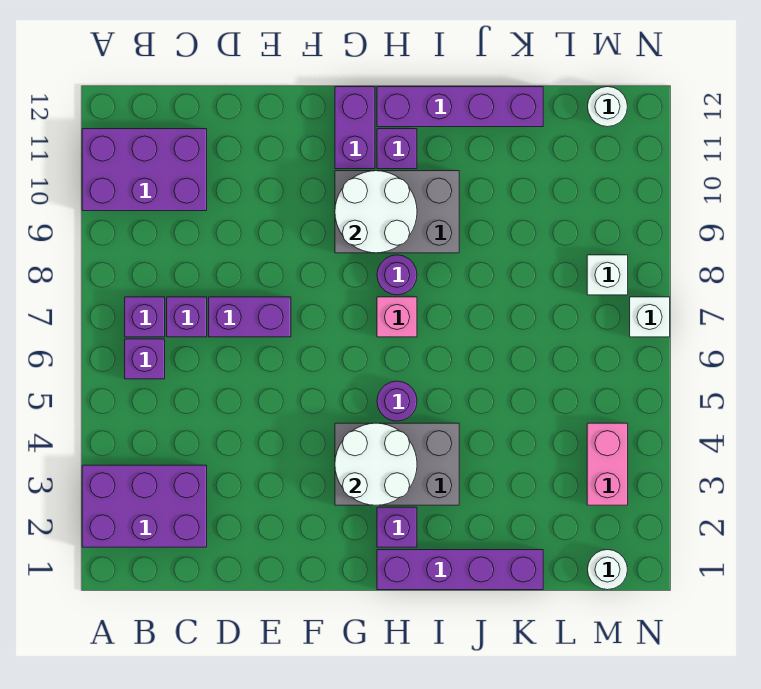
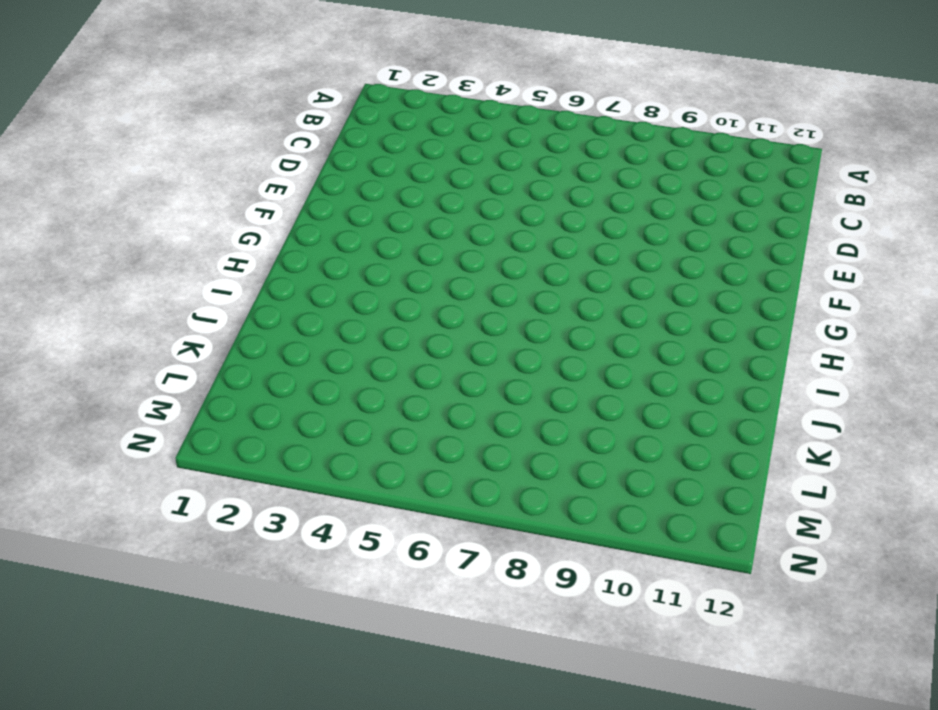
none -> purple brick A2:C3 level 1
none -> purple brick A10:C11 level 1
none -> purple brick B6 level 1

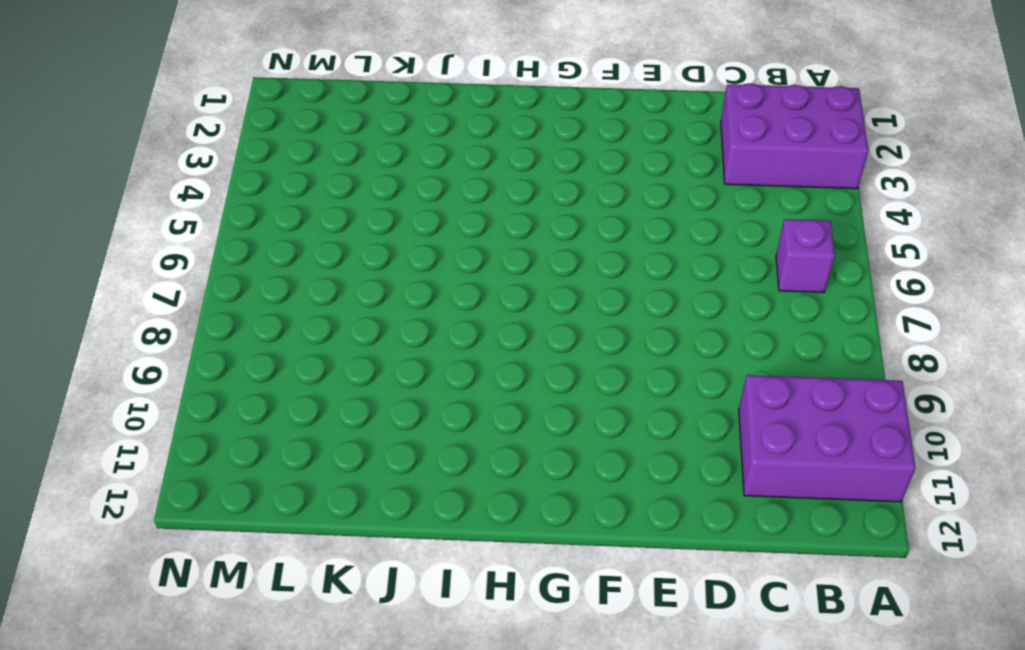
none -> purple brick B7 level 1
none -> purple brick C7 level 1
none -> purple brick D7:E7 level 1

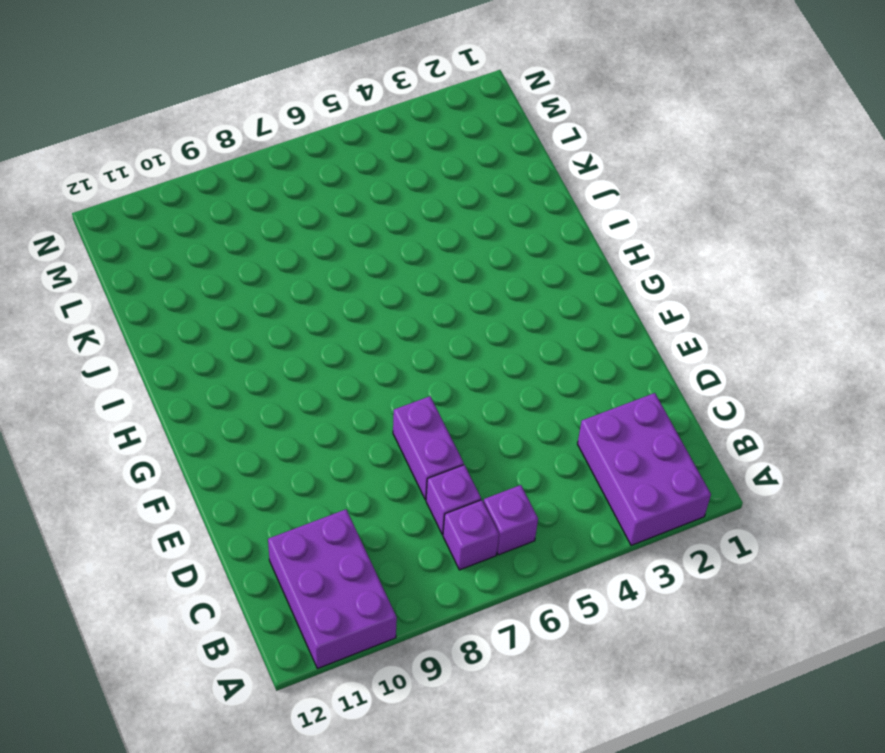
none -> grey brick G3:I4 level 1
none -> grey brick G9:I10 level 1
none -> purple brick G11:G12 level 1

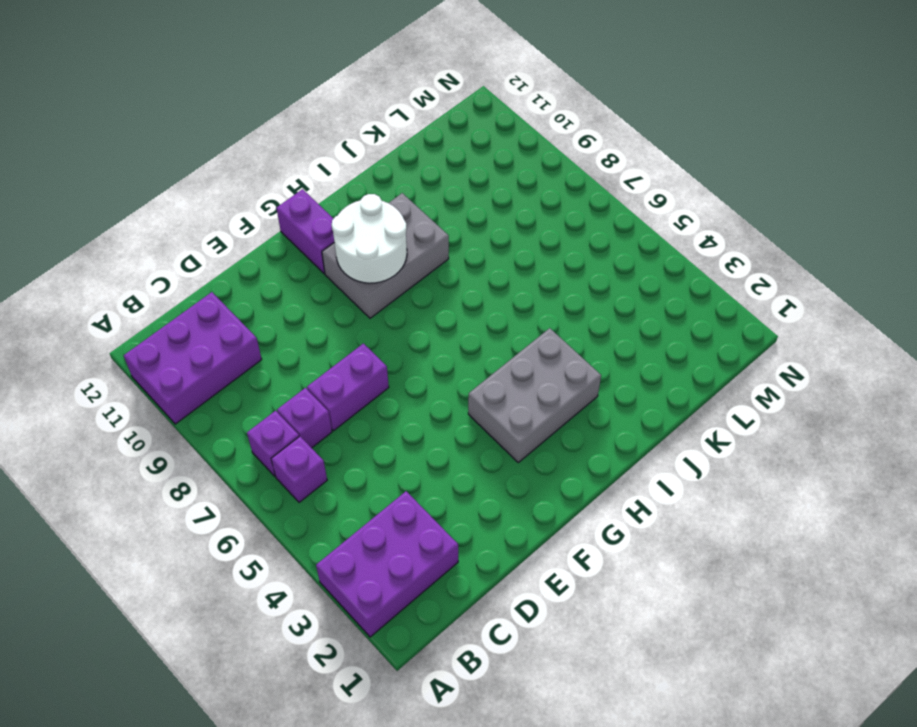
none -> purple brick H1:K1 level 1
none -> purple brick H2 level 1
none -> purple round brick H5 level 1

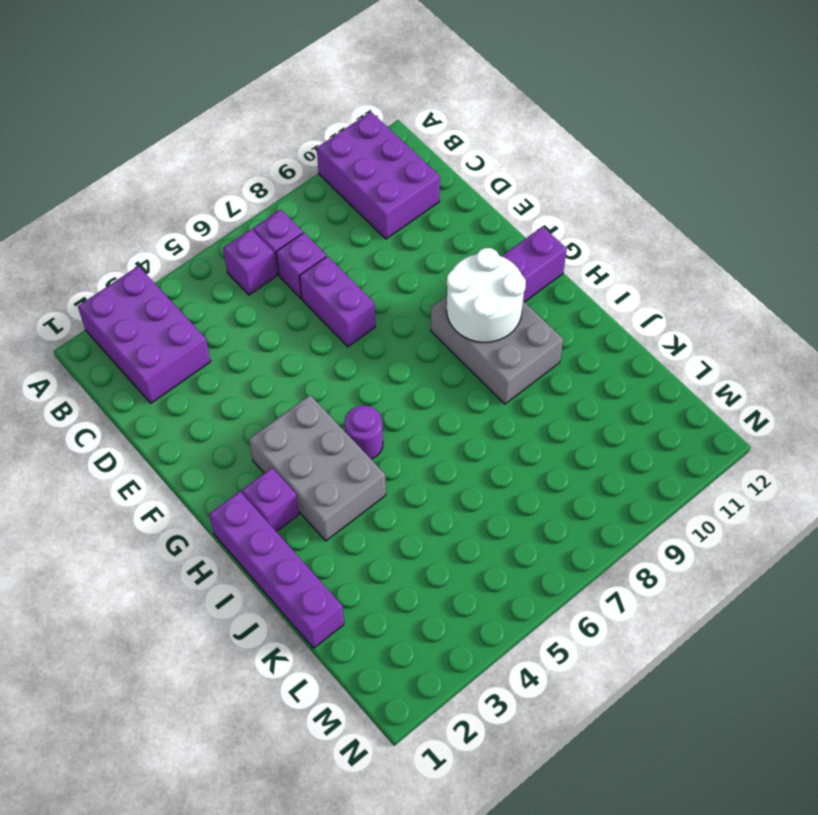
none -> pink brick H7 level 1
none -> purple round brick H8 level 1
none -> purple brick H11 level 1

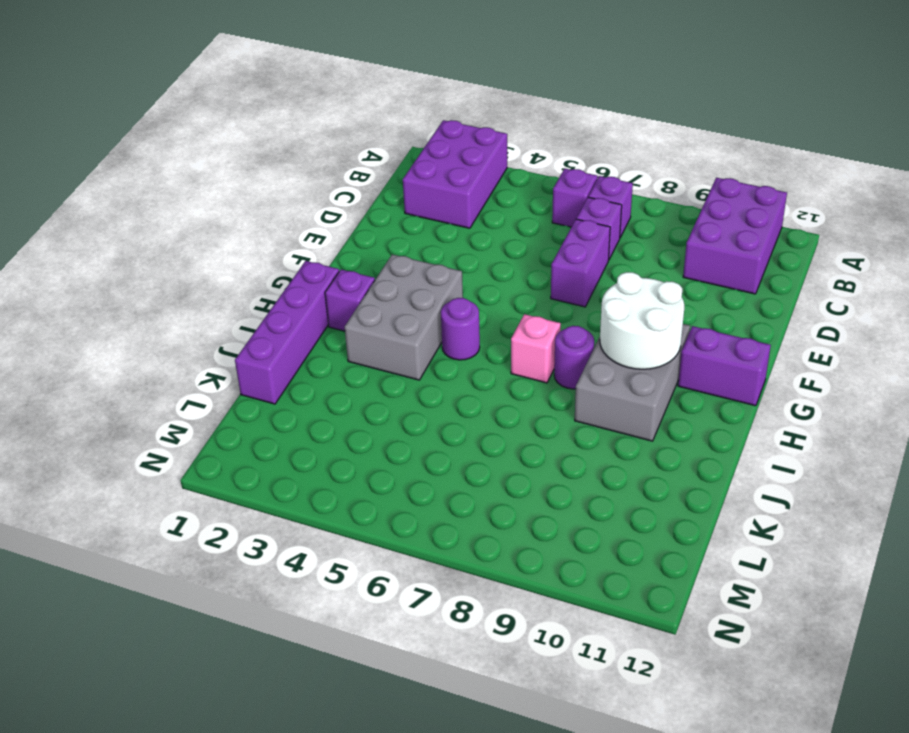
none -> purple brick H11 level 1
none -> purple brick H12:K12 level 1
none -> white round brick M1 level 1

